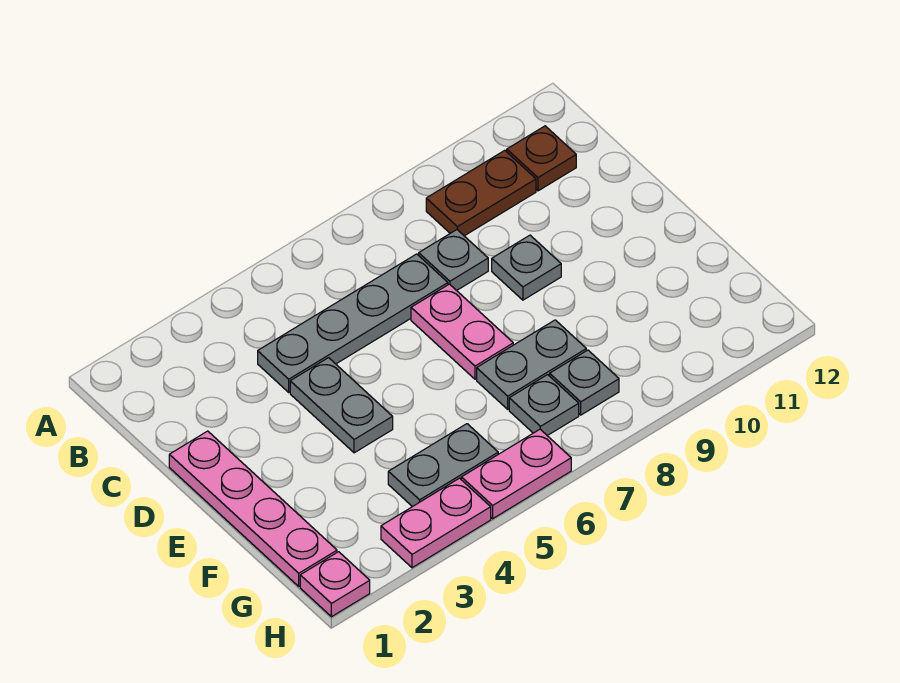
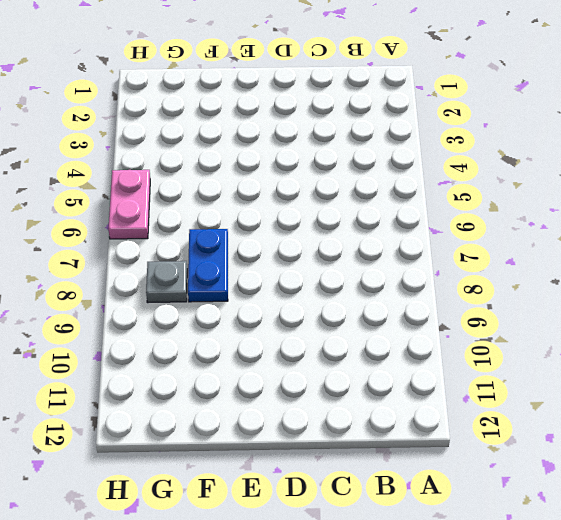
blue plate F7:F8 level 1 -> grey plate F7:F8 level 1
none -> brown plate B9:B10 level 1
none -> brown plate B11 level 1
none -> grey plate C4:C7 level 1

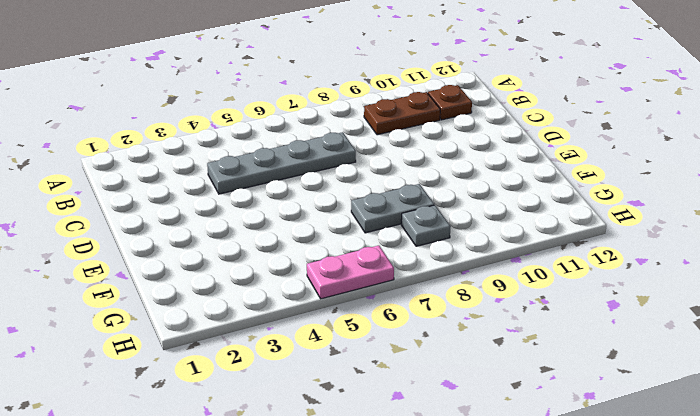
none -> grey plate C8 level 1
none -> pink plate D1:G1 level 1
none -> grey plate D4:E4 level 1

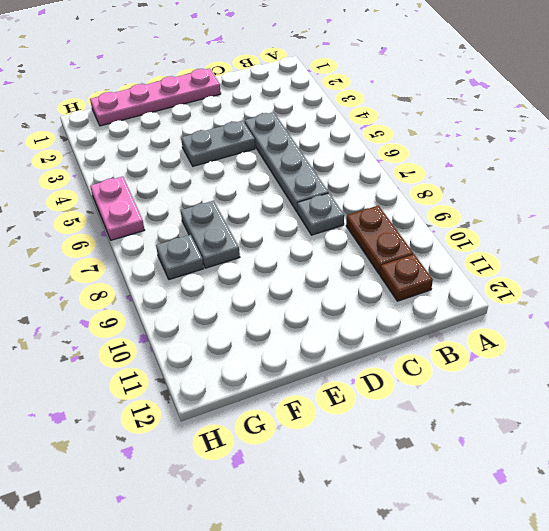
none -> pink plate D7:E7 level 1
none -> grey plate D9 level 1
none -> grey plate G4:G5 level 1

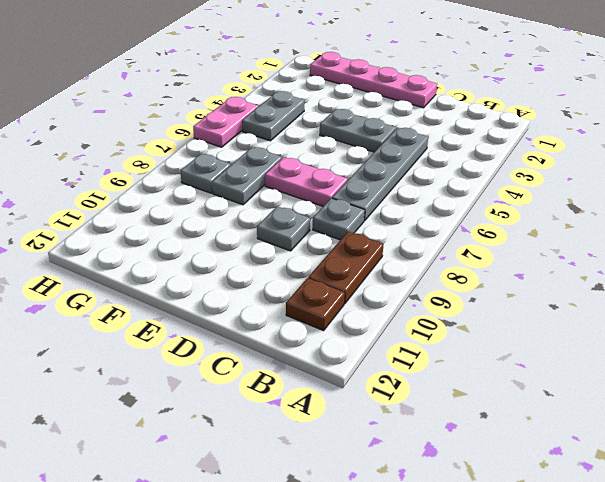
none -> grey plate G7 level 1
none -> pink plate H1 level 1
none -> pink plate H3:H4 level 1

